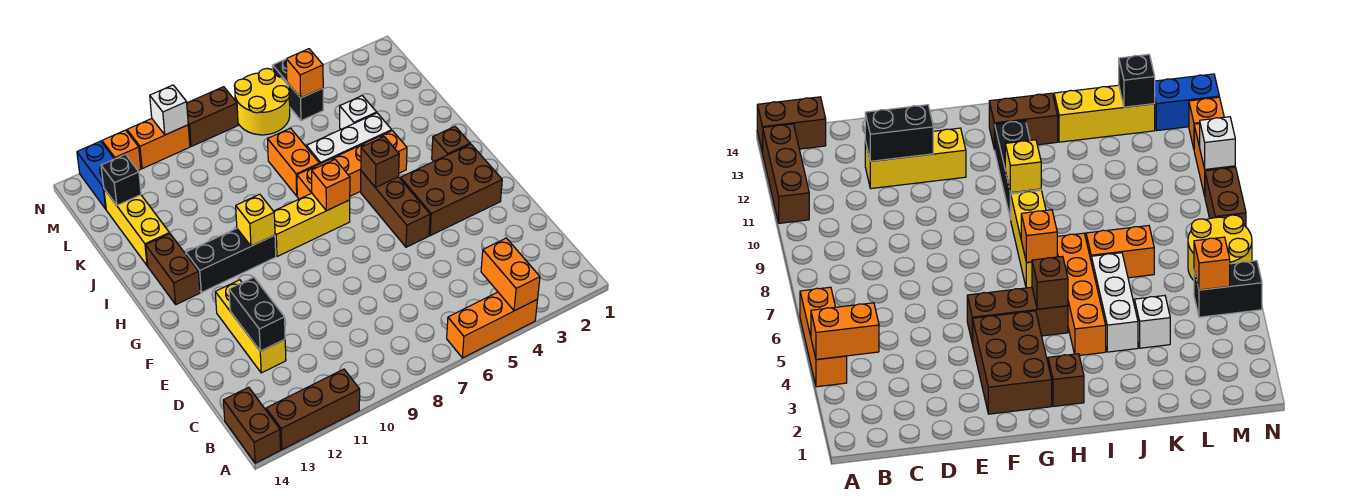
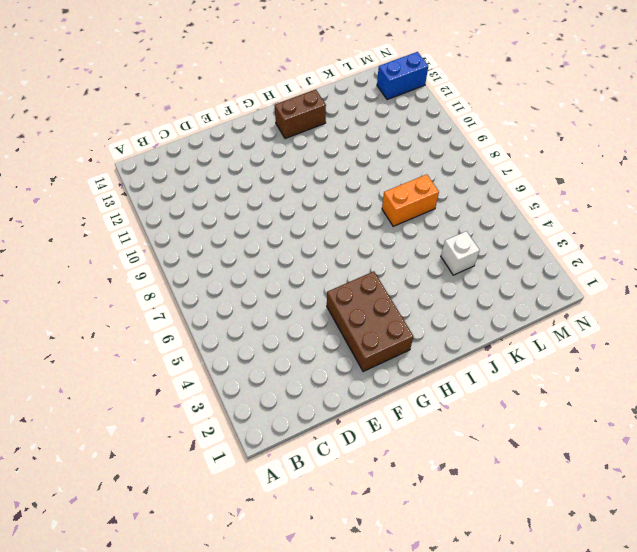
none -> orange brick A4:A6 level 1
none -> brown brick A11:A13 level 1
none -> brown brick A14:B14 level 1

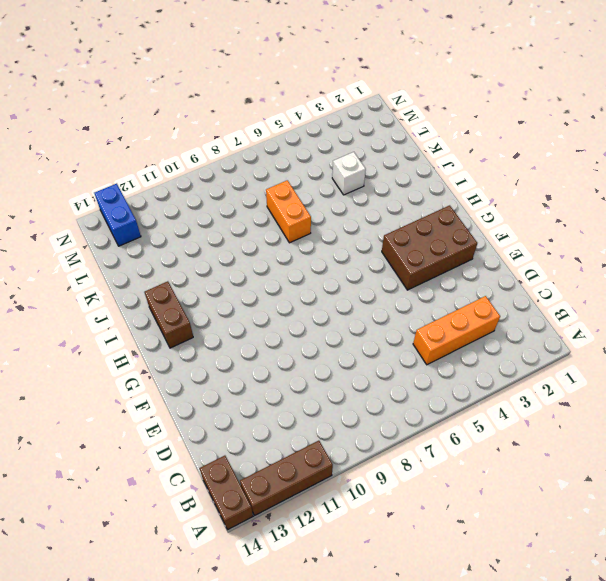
orange brick C3:C5 level 1 -> orange brick A4:A6 level 1
none -> yellow brick D12:F12 level 1
none -> brown brick F5:H5 level 1
none -> brown brick H2 level 1

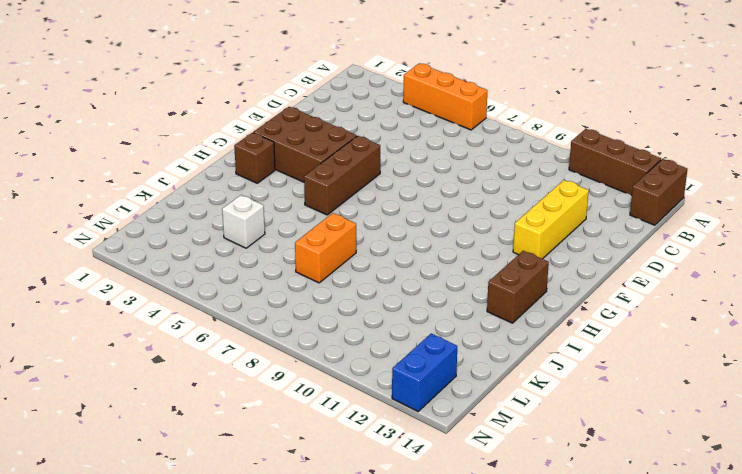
none -> yellow brick H7:H9 level 1
none -> black brick H10:H12 level 1
none -> orange brick I4:I7 level 1

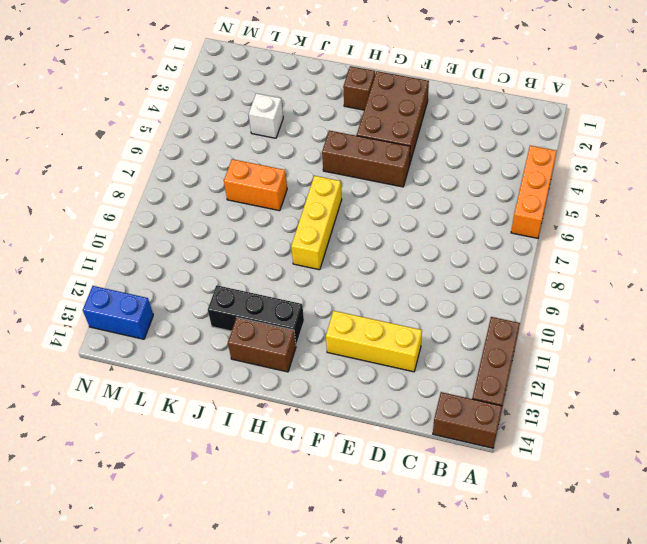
black brick H12:J12 level 1 -> black brick H10:H12 level 1
none -> orange brick I4:I7 level 1
none -> white brick J4:J6 level 1
none -> yellow brick J13:L13 level 1

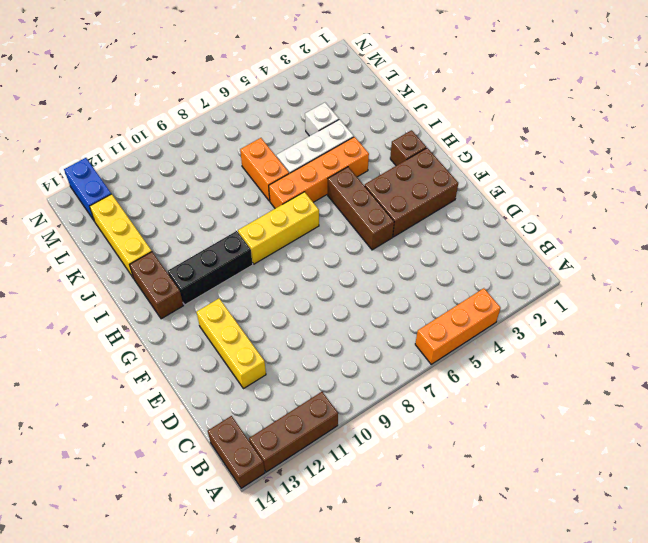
none -> black brick M5:N5 level 1
none -> yellow round brick M6:N7 level 1
none -> brown brick N8:N9 level 1

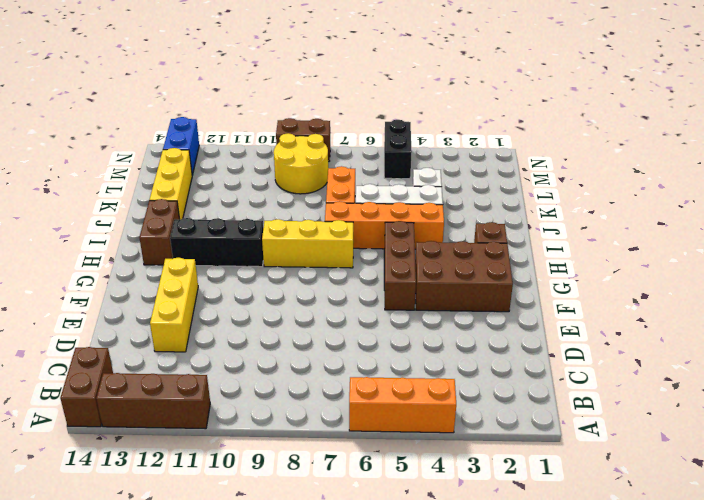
yellow round brick L8:M9 level 1 -> yellow round brick M6:N7 level 1
none -> orange brick N10:N11 level 1
none -> orange brick N12 level 1
none -> orange brick A4:B4 level 2

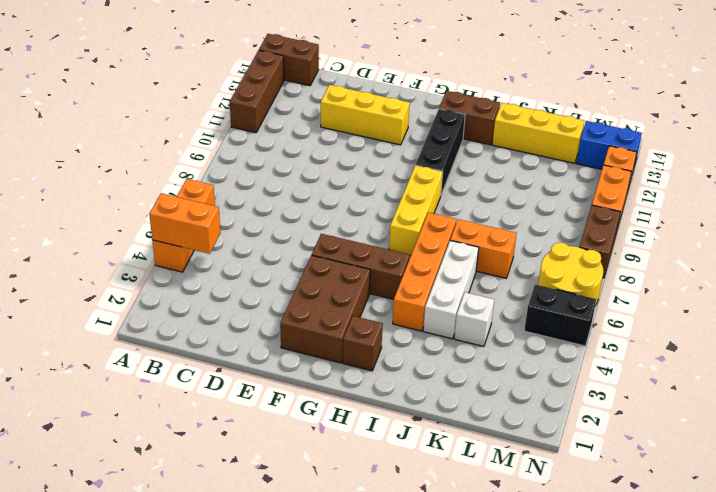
none -> black brick D12:E12 level 2
none -> brown brick H5 level 2
none -> orange brick H7 level 2

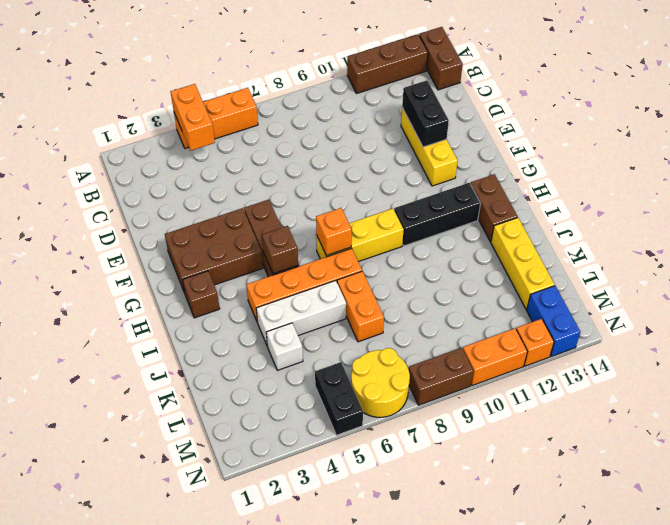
none -> yellow brick H10 level 2
none -> black brick L13 level 2
none -> orange brick M5 level 2

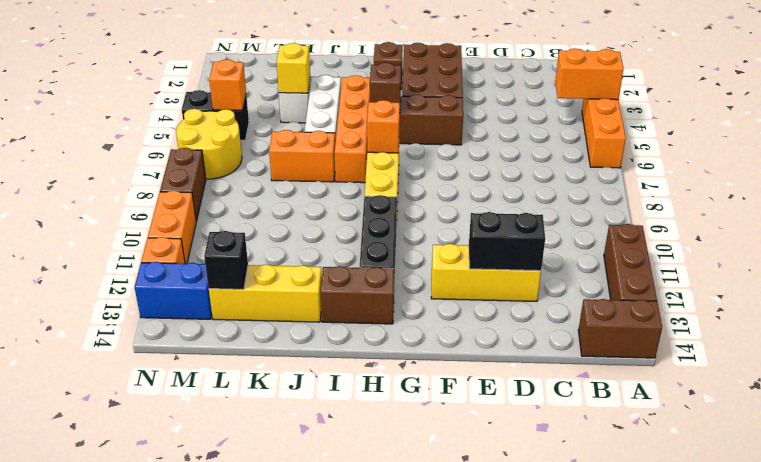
yellow brick K4 level 2 -> yellow brick H10 level 2
none -> white brick N10 level 2

